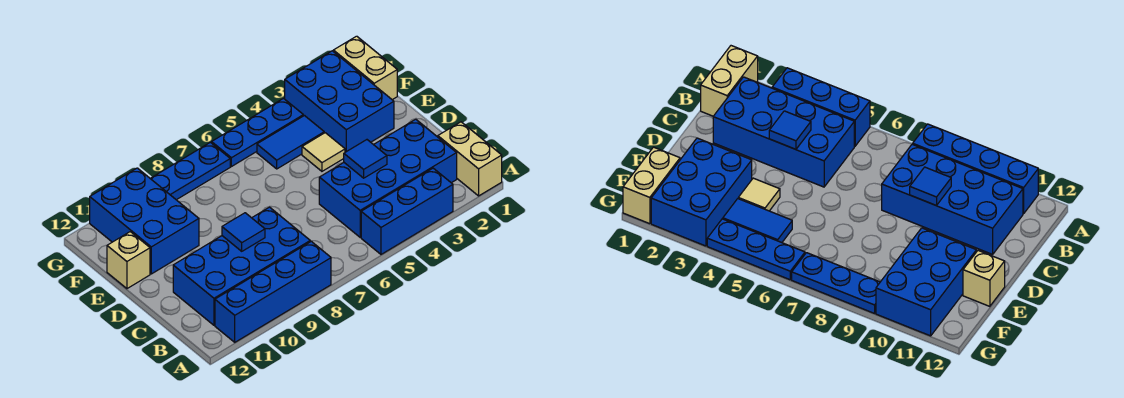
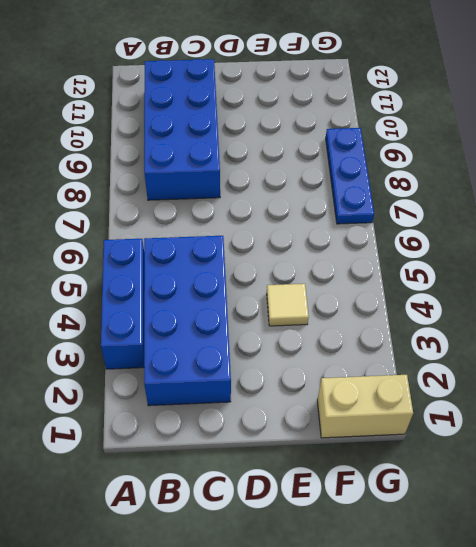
none -> tan brick A1:B1 level 1
none -> blue brick A8:A11 level 1
none -> blue brick E2:G3 level 1

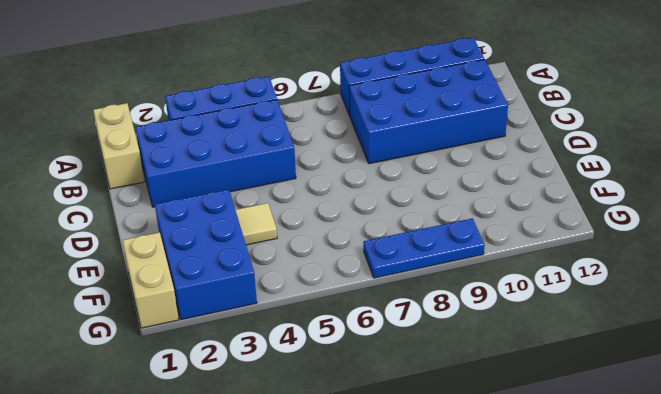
none -> blue brick E10:G11 level 1
none -> tan brick E12 level 1
none -> blue tile F4:F5 level 1

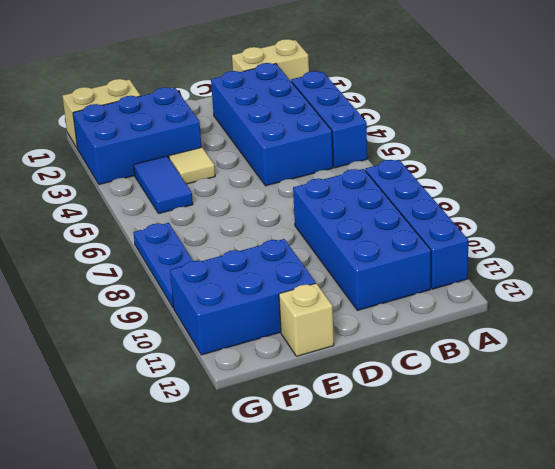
none -> blue plate G4:G6 level 1
none -> blue tile C4 level 2
none -> blue tile C9 level 2

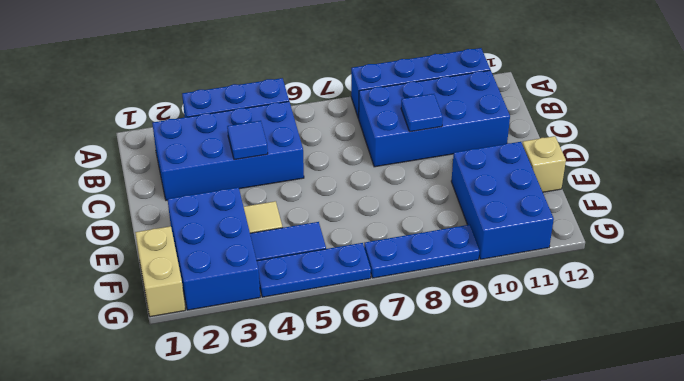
none -> tan brick A1:B1 level 1

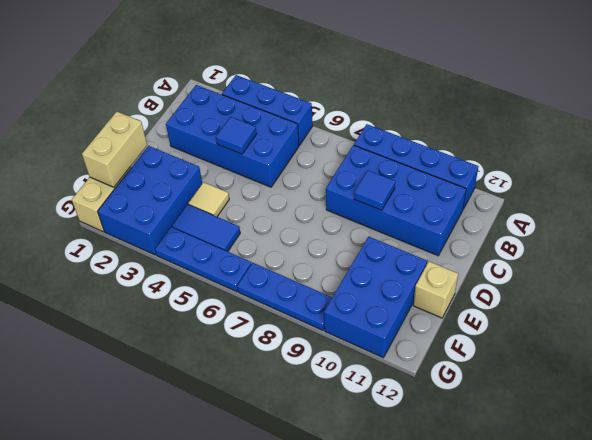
tan brick E1:F1 level 2 -> tan brick A1:B1 level 1

